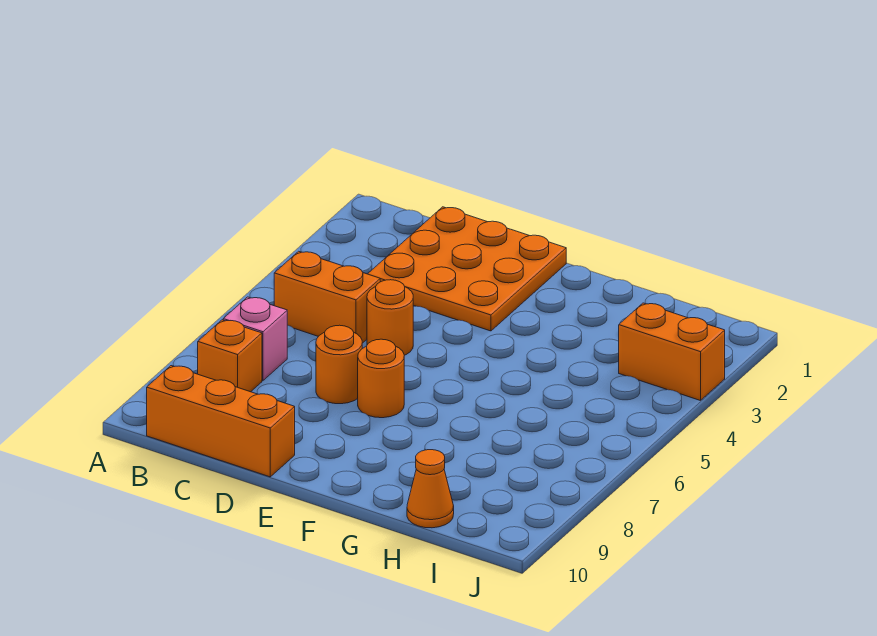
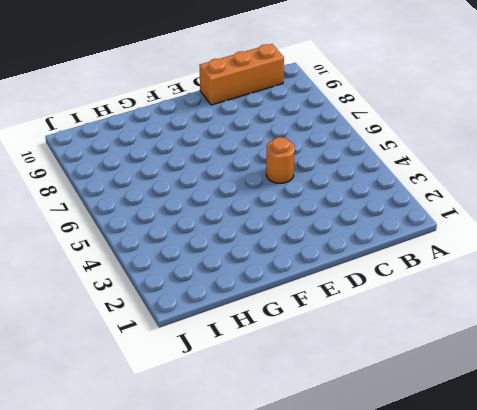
none -> orange brick B5:C5 level 1
none -> pink brick B7 level 1

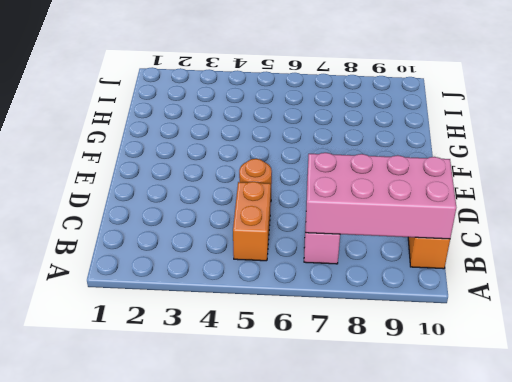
pink brick B7:C10 level 2 -> none
none -> orange brick B8 level 1
none -> orange plate C1:E3 level 1

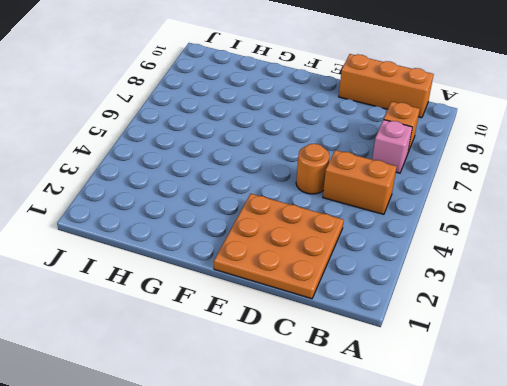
none -> orange round brick D7 level 1
none -> orange round brick E7 level 1

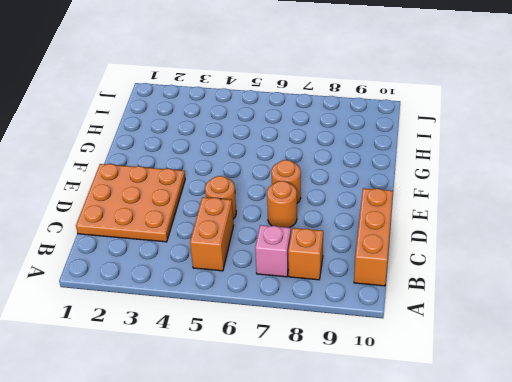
none -> orange cone H10 level 1
none -> orange brick I3:J3 level 1

